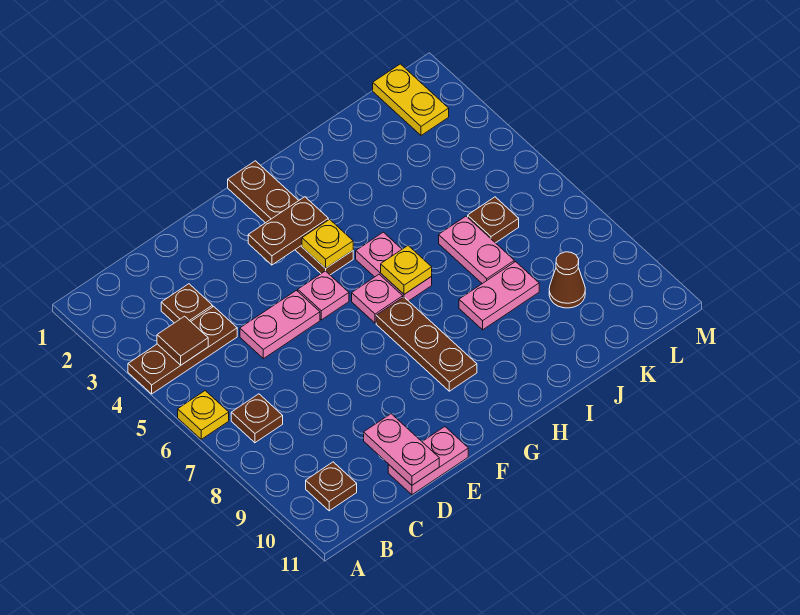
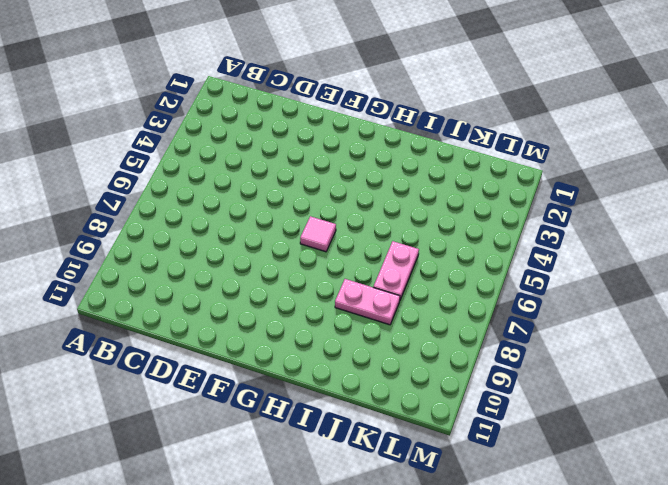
pink tile G6 level 1 -> pink plate G6 level 1
none -> brown plate A4:C4 level 1
none -> yellow plate A6 level 1
none -> brown plate B7 level 1

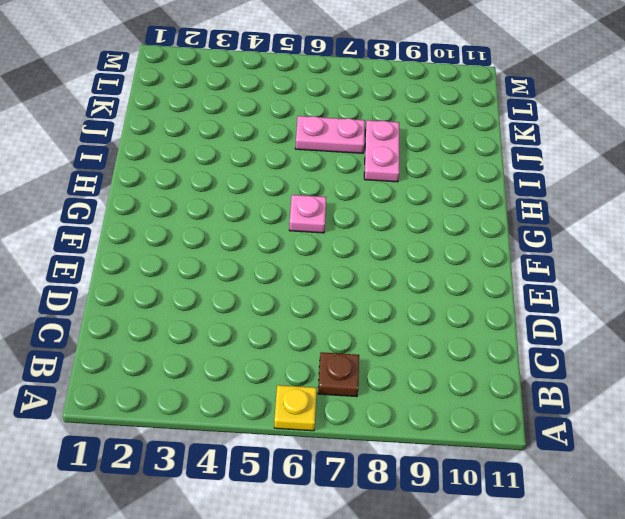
none -> brown plate A4:C4 level 1
none -> brown plate B10 level 1
none -> brown plate C3 level 1

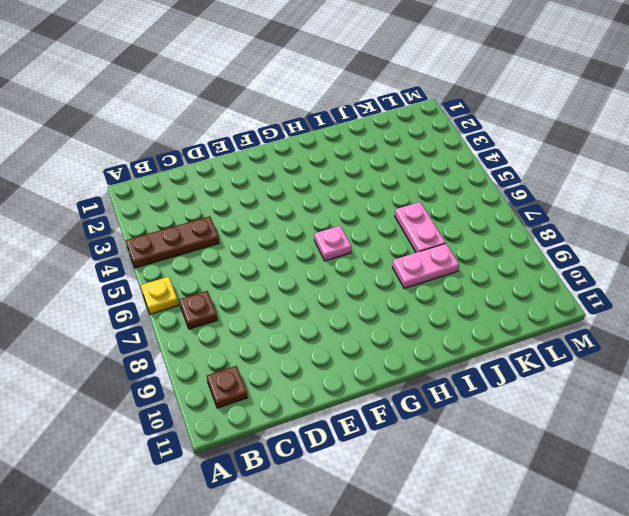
none -> brown plate C3 level 1
none -> pink plate D5:E5 level 1
none -> pink plate D11:E11 level 1

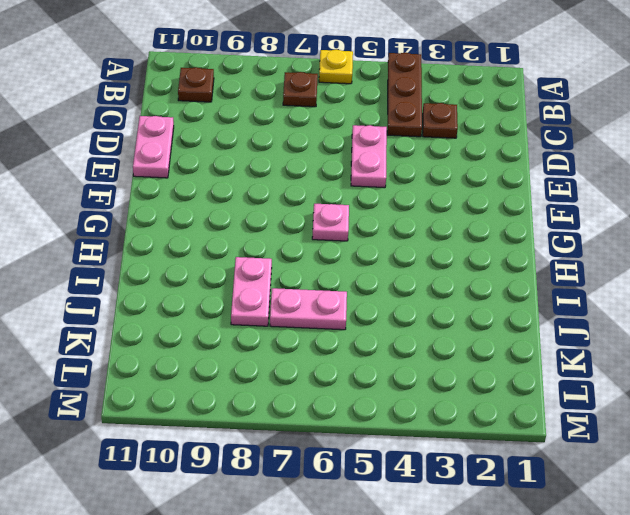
none -> pink plate F5 level 1
none -> brown plate G1:G4 level 1
none -> brown plate G7:G9 level 1

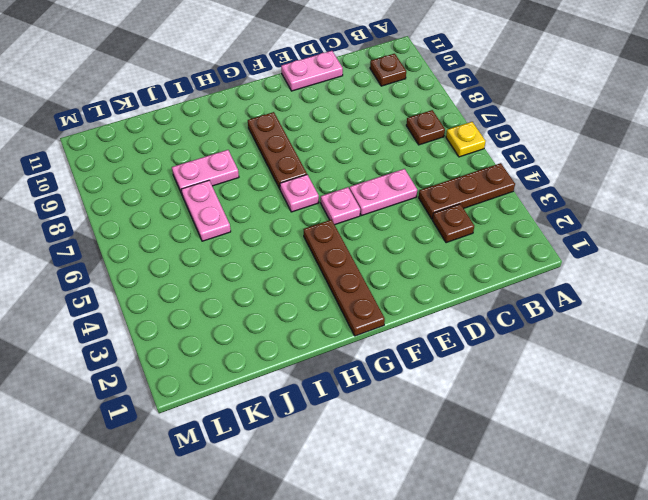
none -> pink plate H5:H6 level 1
none -> brown plate K6 level 1
none -> brown cone K9 level 1

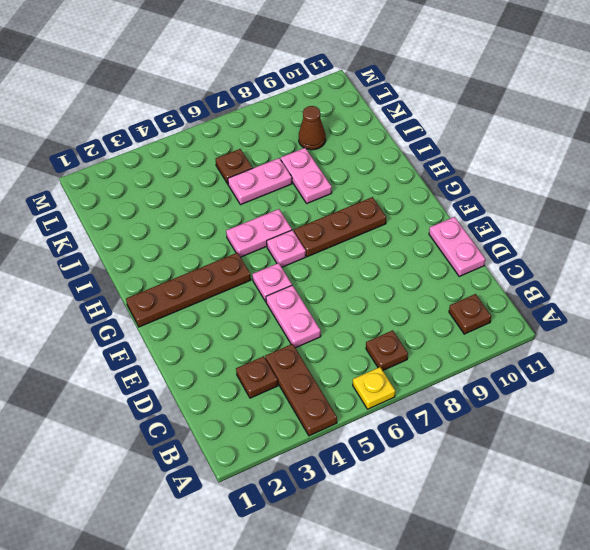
none -> yellow plate L1:L2 level 1
none -> brown tile B4 level 2
none -> pink plate D10:D11 level 2

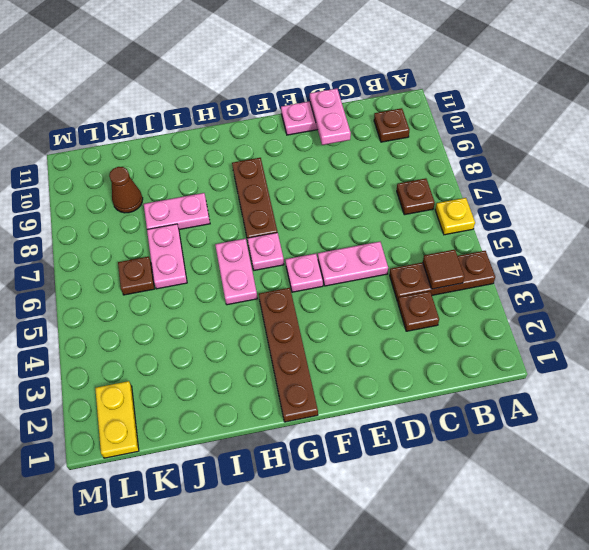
none -> brown plate F3:G3 level 2
none -> yellow plate G4 level 2
none -> yellow plate H6 level 2

